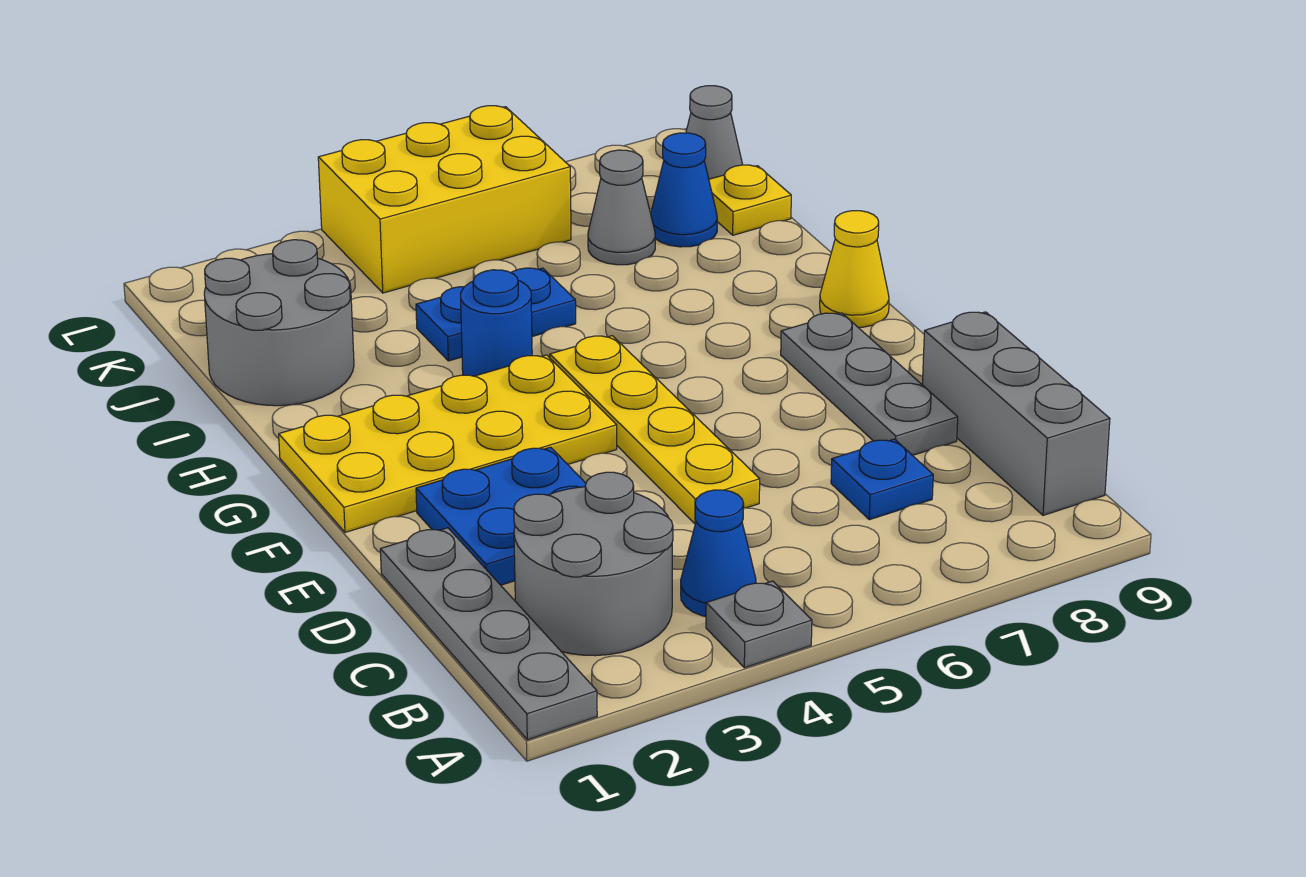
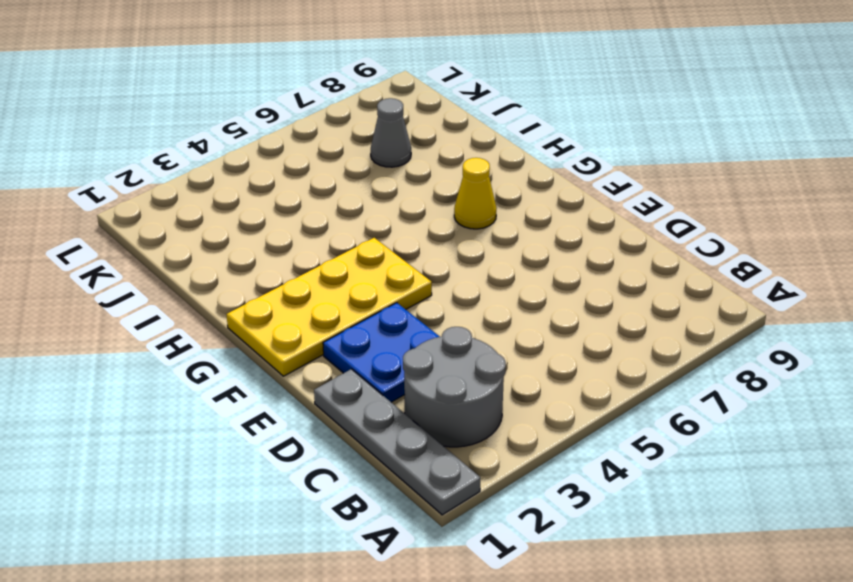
yellow cone G7 level 1 -> yellow cone G9 level 1
none -> grey plate A4 level 1
none -> blue cone B4 level 1
none -> grey brick B9:D9 level 1

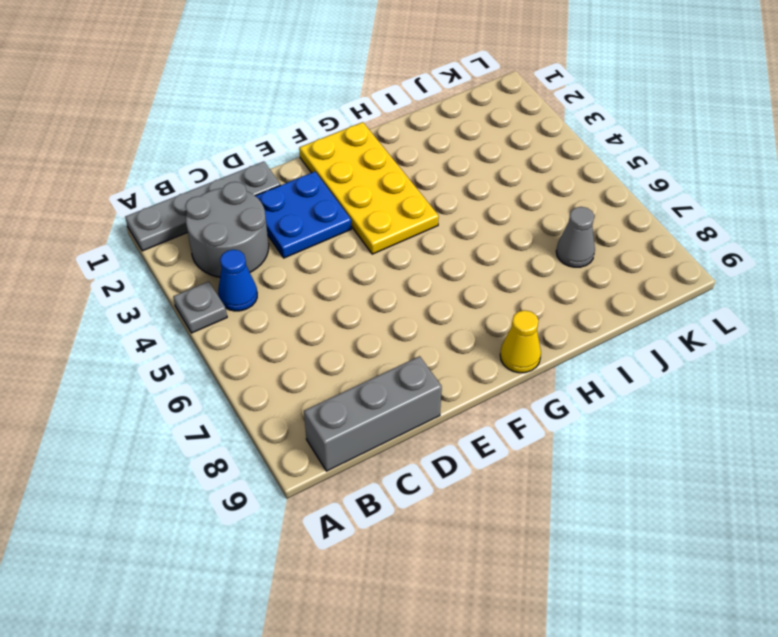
none -> blue plate C7 level 1
none -> yellow plate D5:G5 level 1
none -> grey plate D8:F8 level 1

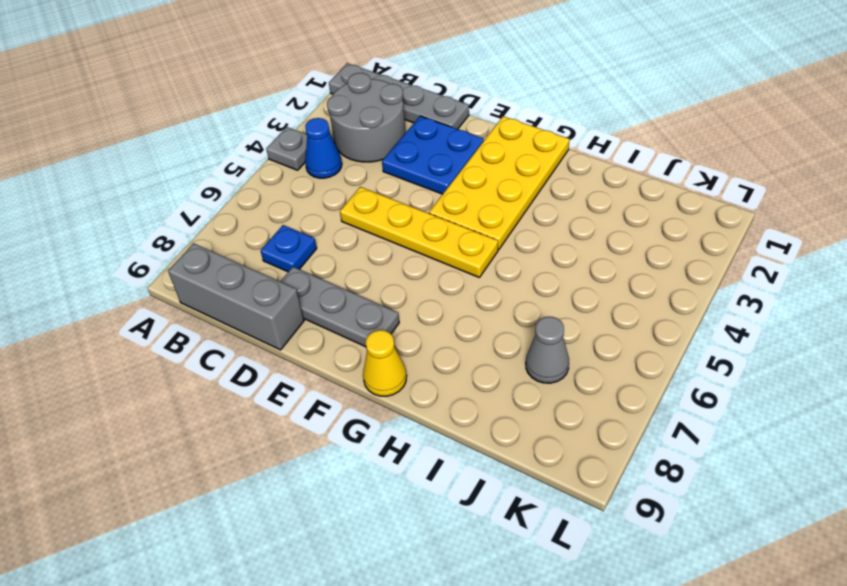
none -> blue round brick H4 level 1
none -> grey round brick I1:J2 level 1
none -> blue plate I4:I5 level 1

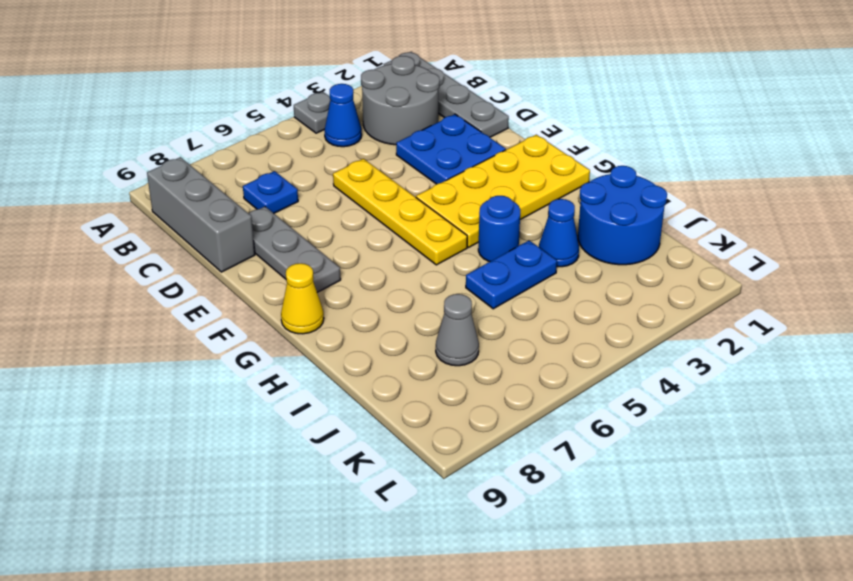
blue round brick I1:J2 level 1 -> grey round brick I1:J2 level 1
blue cone I3 level 1 -> blue cone J8 level 1
none -> yellow plate J9 level 1
none -> yellow brick K4:L6 level 1
none -> grey cone K9 level 1

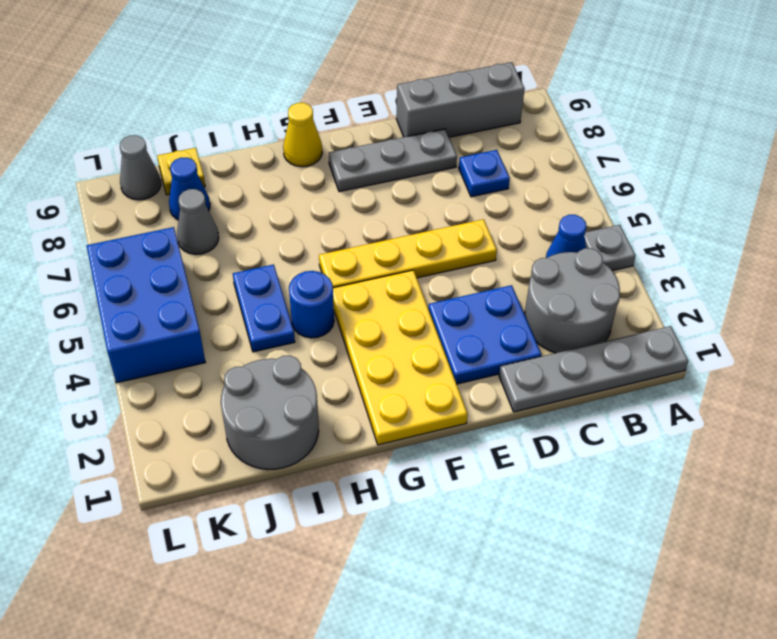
blue brick K4:L6 level 1 -> yellow brick K4:L6 level 1

